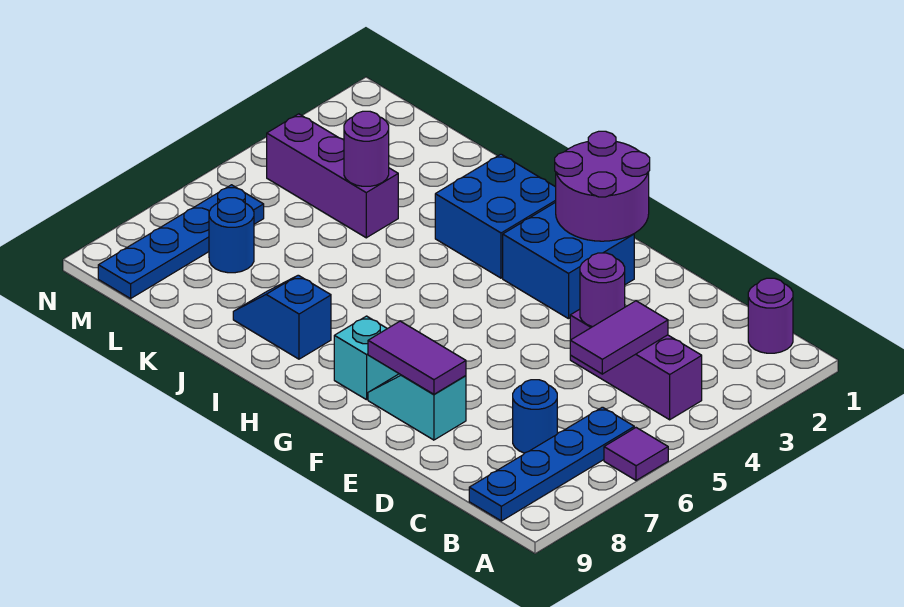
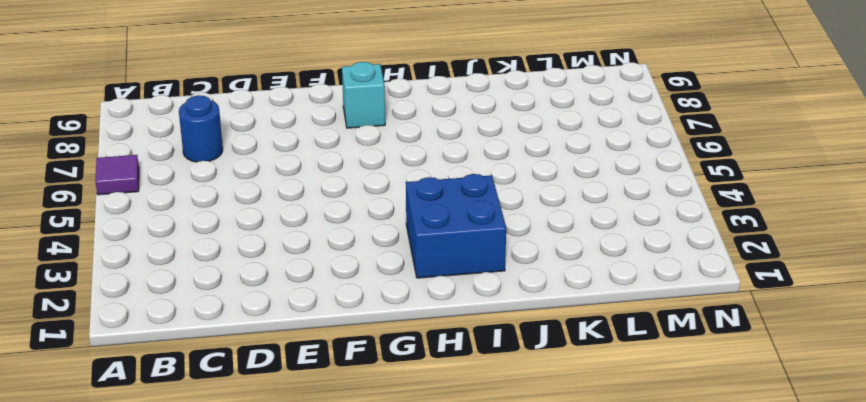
none -> purple round brick B1 level 1
none -> purple brick B4:D4 level 1
none -> blue plate B6:B9 level 1

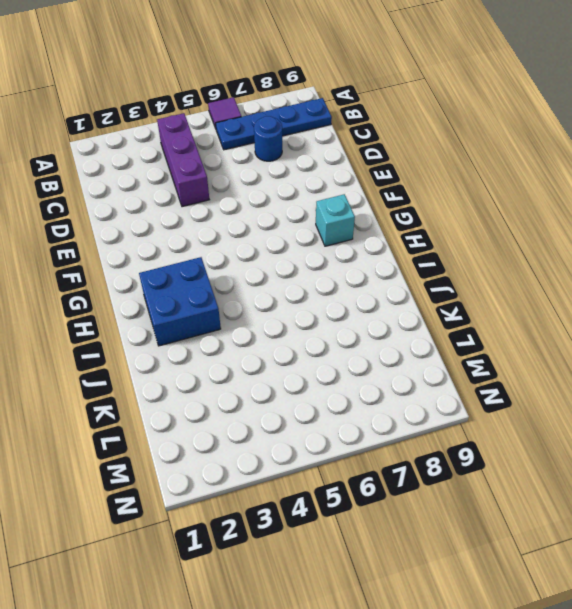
none -> purple round brick B1 level 1
none -> cyan slope E8:F8 level 1 top E
none -> blue brick F2:G3 level 1

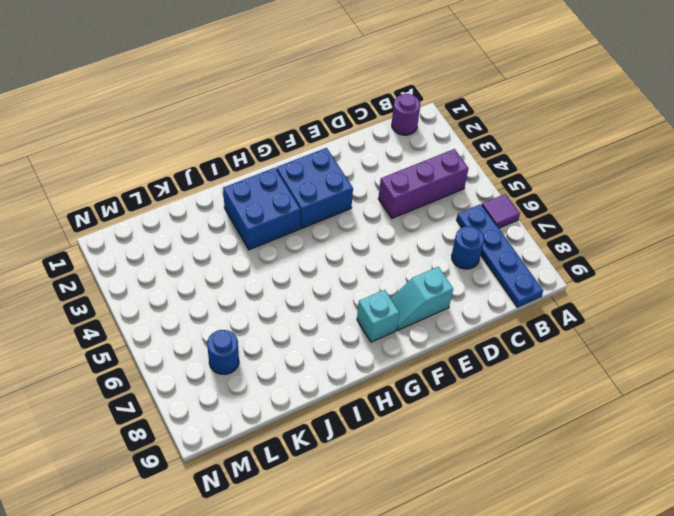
none -> blue slope I8:J8 level 1 top I
none -> purple brick K4:M4 level 1
none -> blue plate M6:M9 level 1

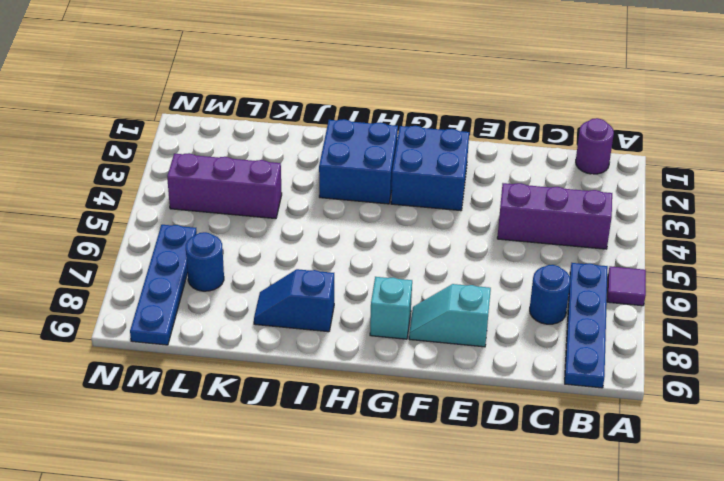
none -> purple tile C4:C5 level 2
none -> purple round brick D4 level 2
none -> purple tile E8:F8 level 2

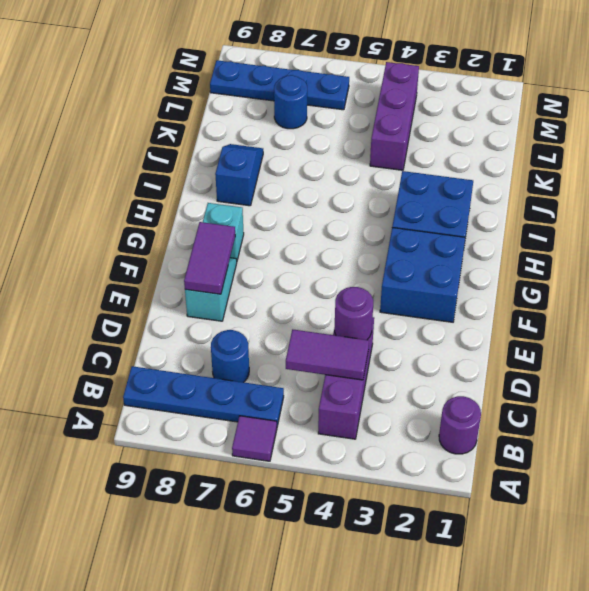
none -> purple round brick F1:G2 level 2
none -> purple round brick K4 level 2

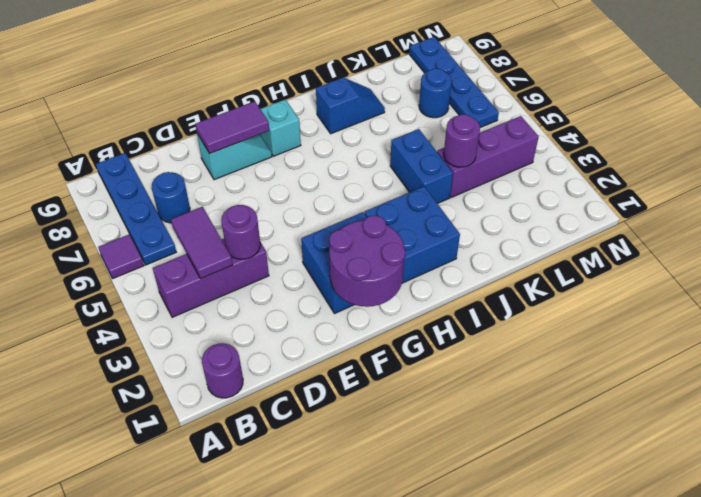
blue brick J4:J5 level 1 -> none

